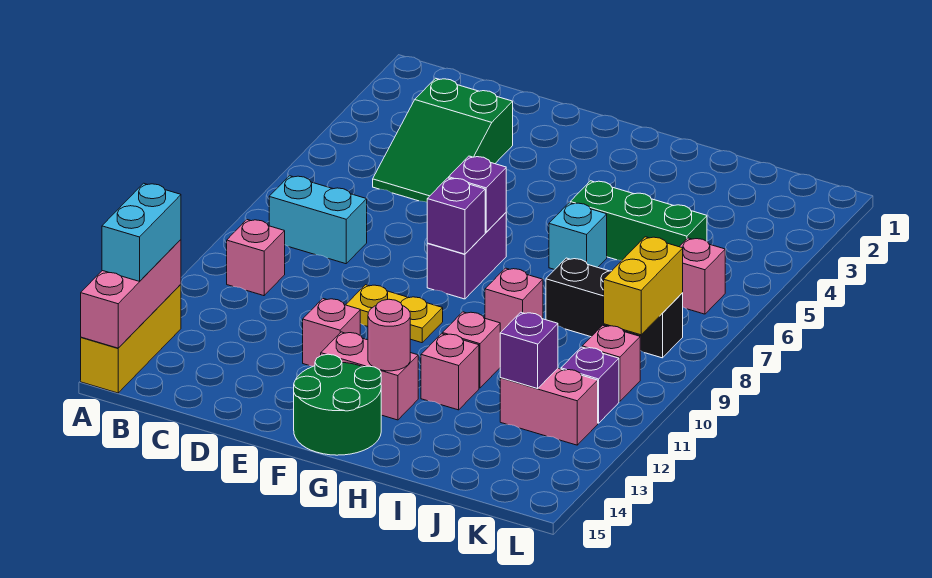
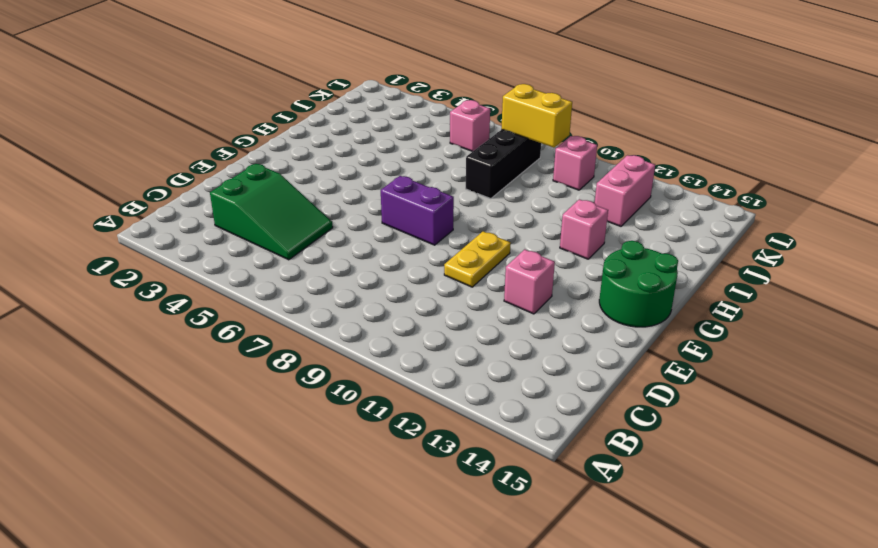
none -> yellow brick A13:A15 level 1
none -> cyan brick B8:C8 level 1
none -> pink brick B10 level 1

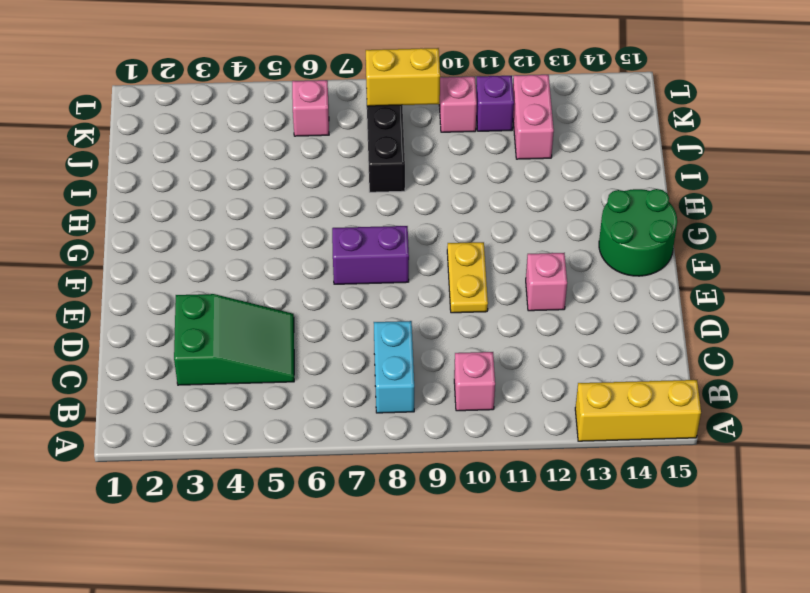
none -> pink brick F13:G13 level 1
none -> green brick H5:J5 level 1
none -> cyan brick H6 level 1

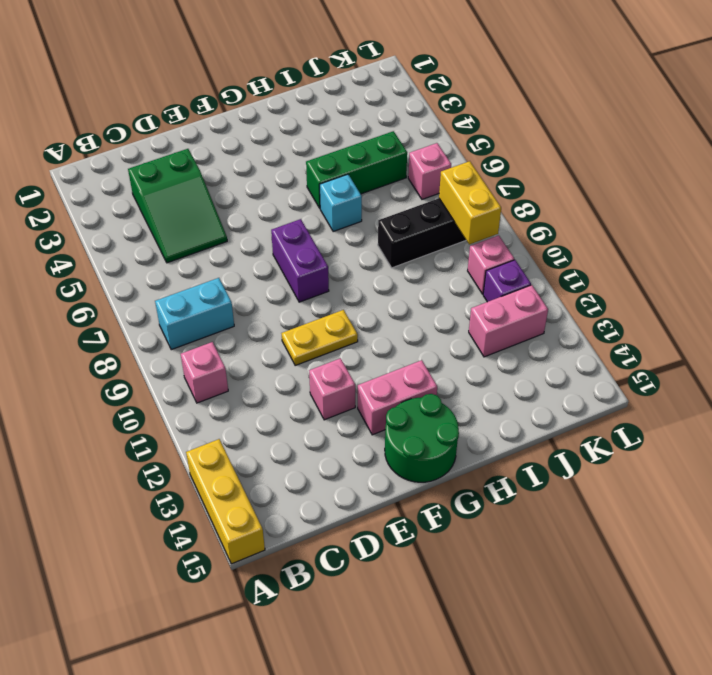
none -> pink brick H9 level 1
none -> pink brick H11 level 1
none -> pink brick H12 level 1

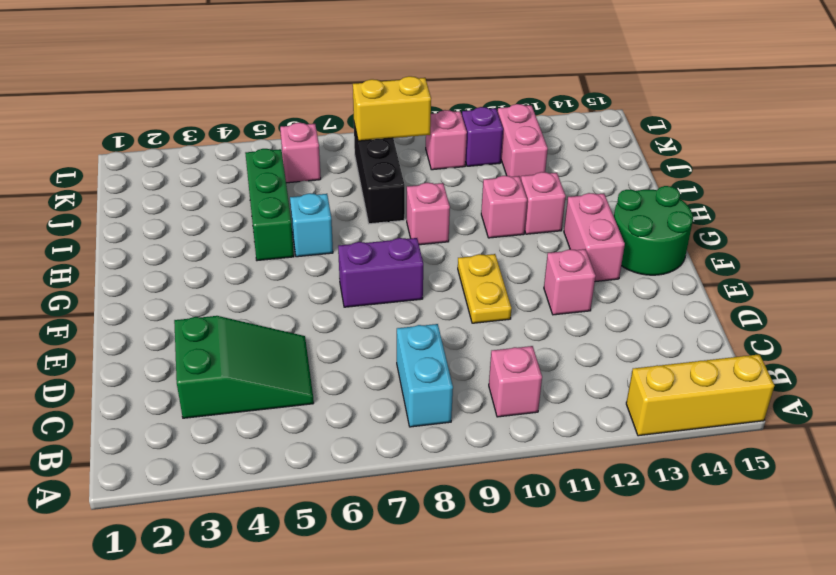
none -> pink brick A13:A15 level 2
none -> purple brick F7 level 2
none -> purple brick F8 level 2

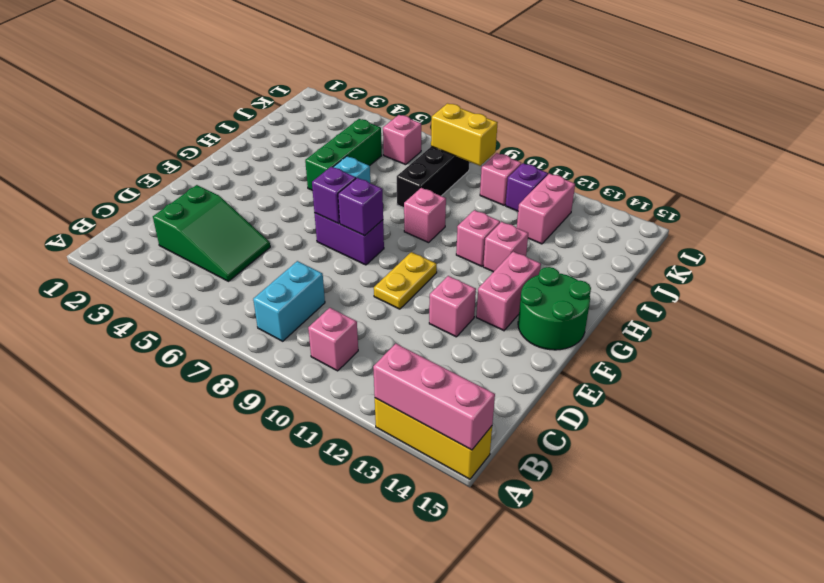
none -> pink round brick G13 level 2
none -> purple brick J12 level 2
none -> cyan brick A13:A14 level 3

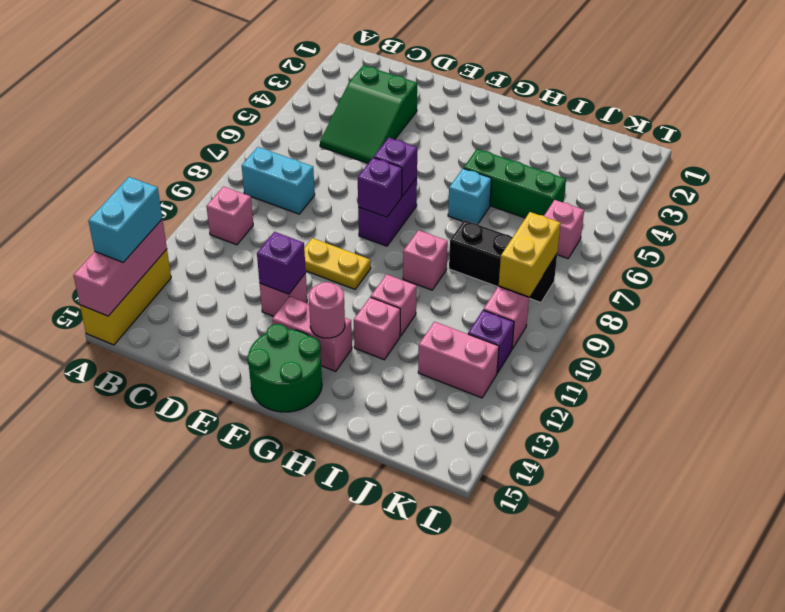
purple brick E12 level 2 -> purple brick J12 level 2

